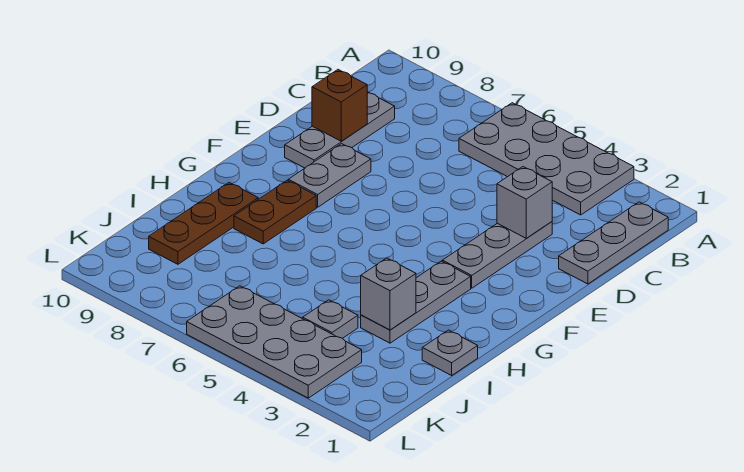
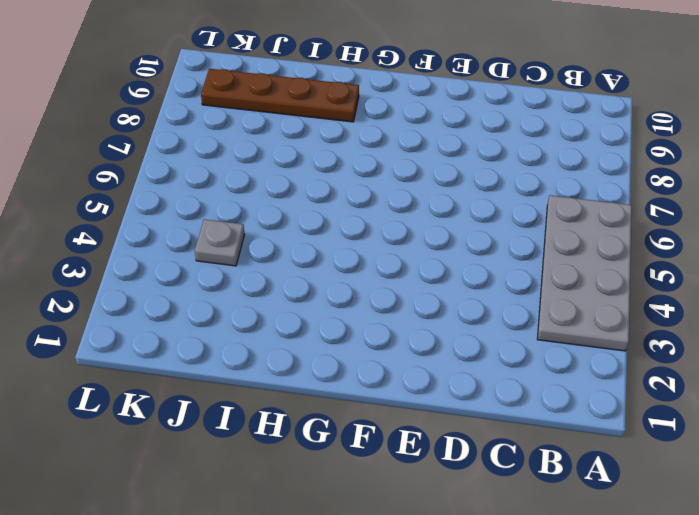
brown plate H9:K9 level 1 -> brown plate H9:J9 level 1
none -> grey plate B1:D1 level 1
none -> grey plate C9:E9 level 1
none -> grey plate D3:F3 level 1

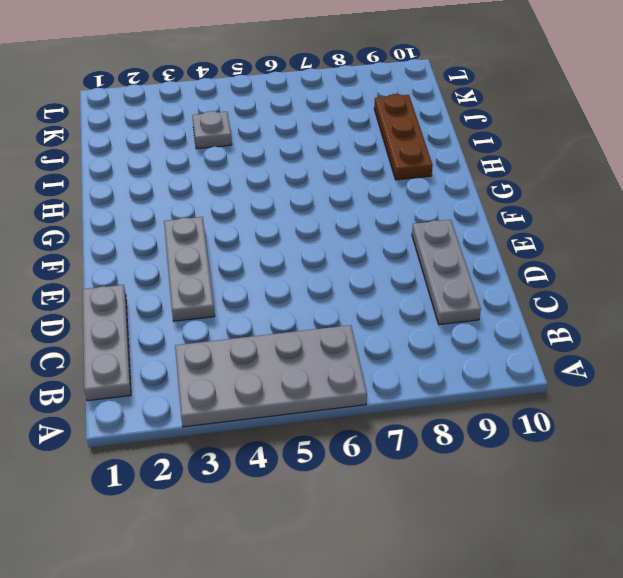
none -> grey plate E8:F8 level 1
none -> grey plate G3:I3 level 1
none -> brown plate G8:H8 level 1

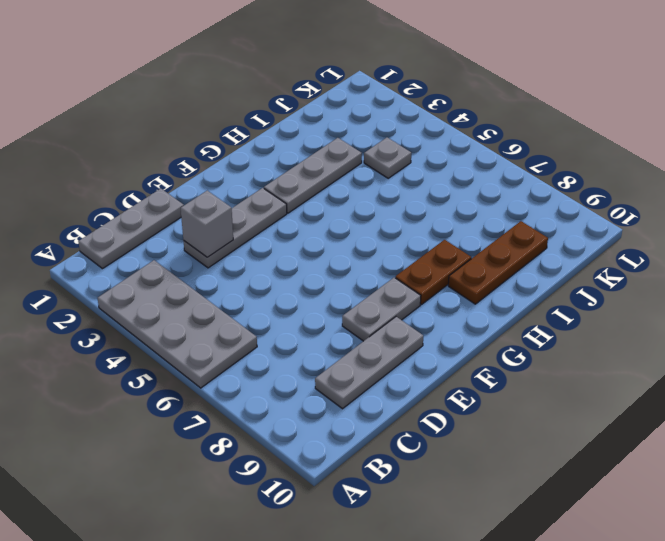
none -> grey plate I1 level 1
none -> grey plate K3:L6 level 1
none -> brown brick D9 level 2

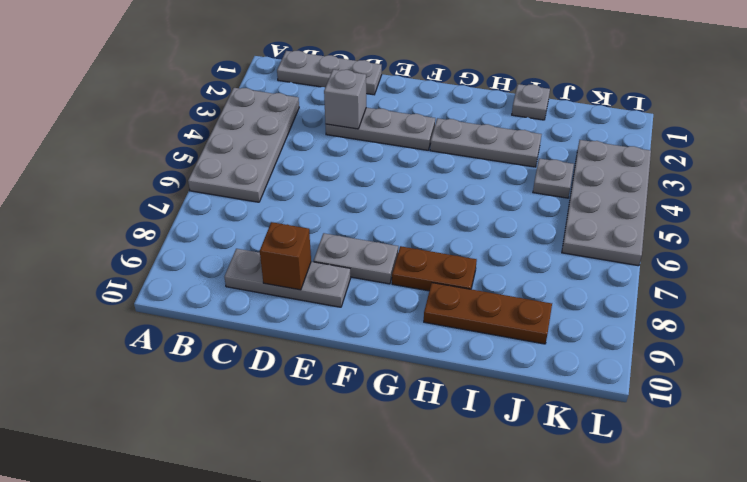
none -> grey brick I3 level 2

